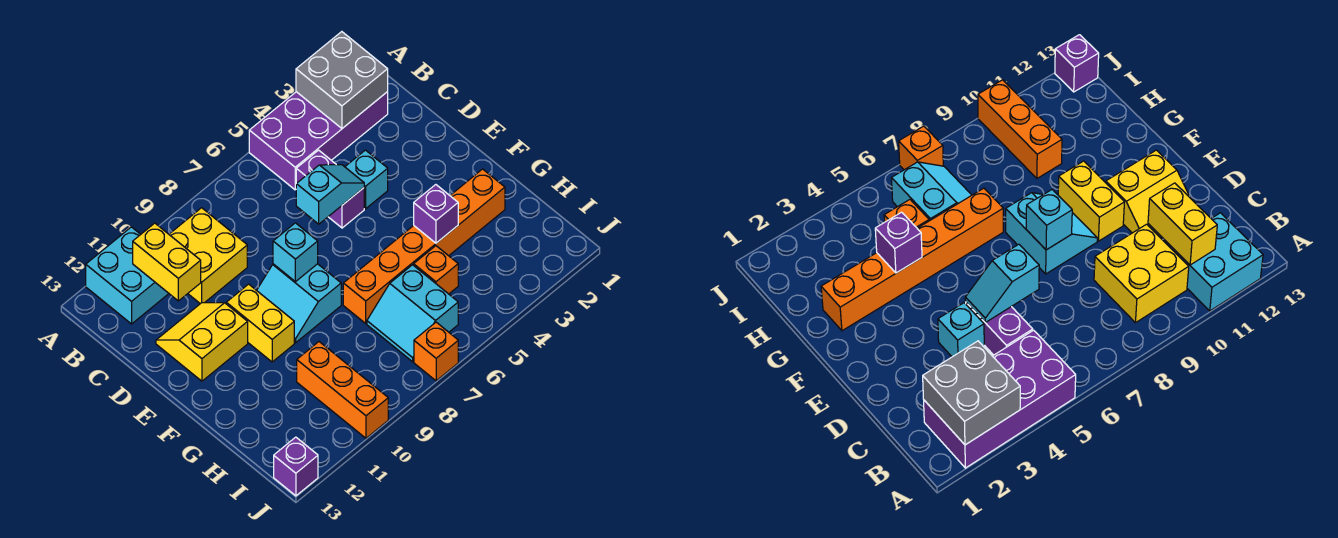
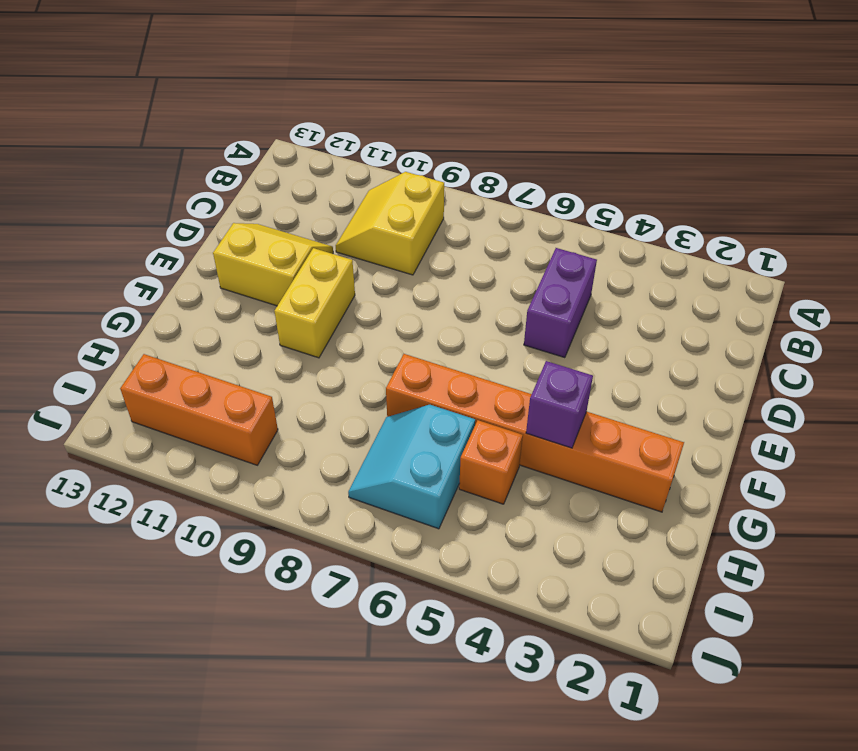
yellow slope B9:C10 level 1 top 9 -> yellow brick B9:C10 level 1
orange brick I10:I12 level 1 -> orange brick H10:J10 level 1
none -> purple brick A2:B5 level 1
none -> cyan brick A11:B12 level 1
none -> cyan brick D4 level 1

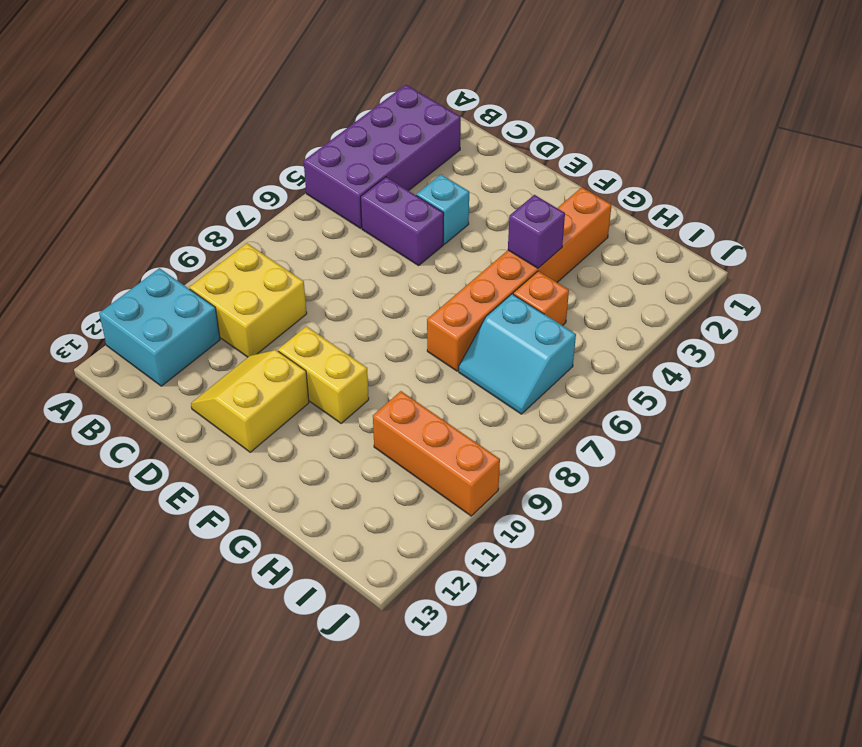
none -> cyan slope E8:F9 level 1 top 8
none -> orange brick J7 level 1
none -> purple brick J13 level 1

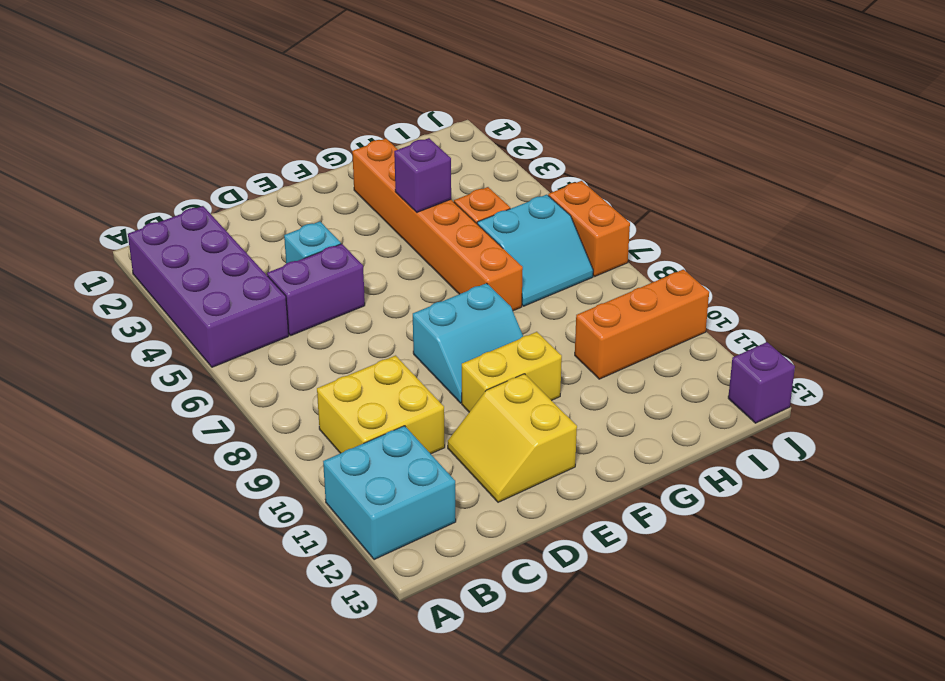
orange brick J6:J7 level 1 -> orange brick J7 level 1
none -> grey brick A2:B3 level 2
none -> yellow brick B11:C11 level 2
none -> cyan slope D5:D6 level 2 top 6

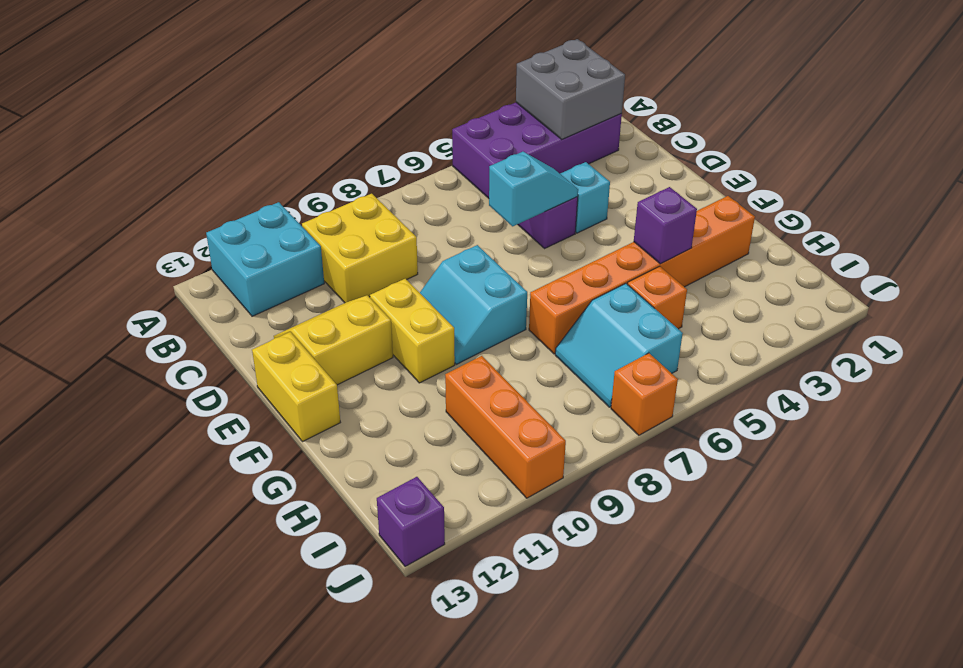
yellow brick E13:F13 level 1 -> yellow brick B11:C11 level 2
none -> cyan brick E8 level 2

